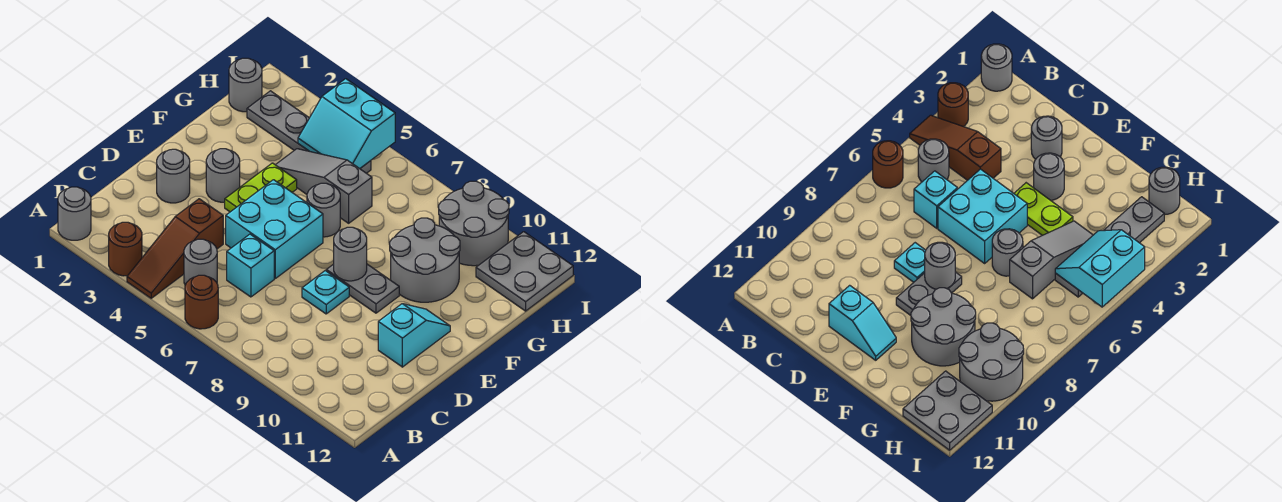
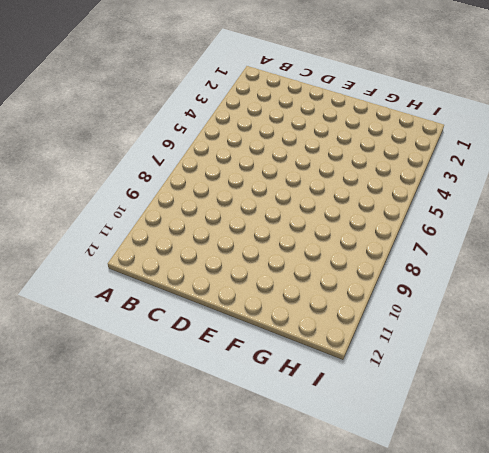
none -> grey round brick A1 level 1
none -> brown round brick A3 level 1
none -> brown slope A4:C4 level 1 top C

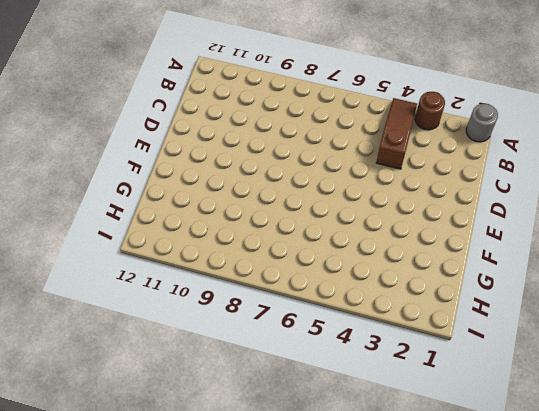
none -> brown round brick A6 level 1
none -> grey round brick B5 level 1
none -> cyan brick C6 level 1

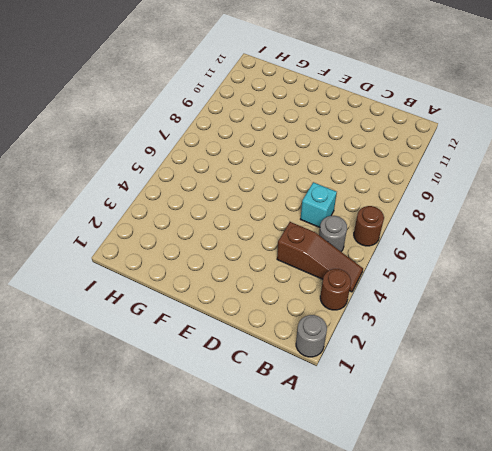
none -> grey round brick D2 level 1
none -> cyan brick D5:E6 level 1
none -> cyan plate D8 level 1

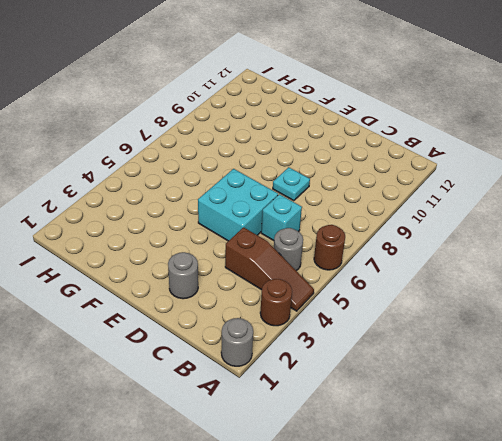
none -> cyan slope D11:E11 level 1 top D
none -> grey round brick E3 level 1
none -> lime plate E4:F4 level 1

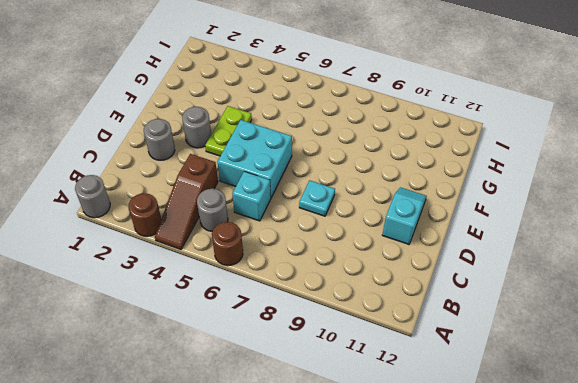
none -> grey plate E8:E9 level 1
none -> grey round brick F6 level 1
none -> grey round brick F9:G10 level 1

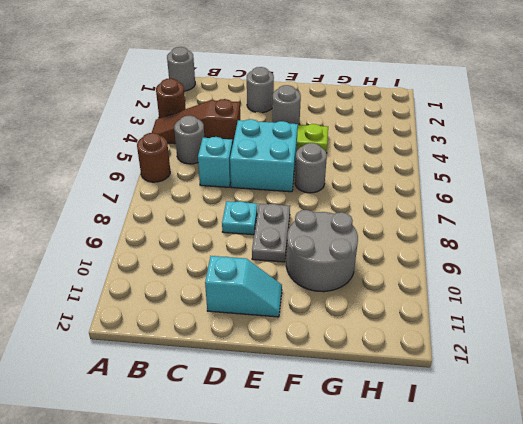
none -> grey slope G4:G6 level 1 top 6
none -> grey round brick H1 level 1
none -> grey plate H2:H5 level 1

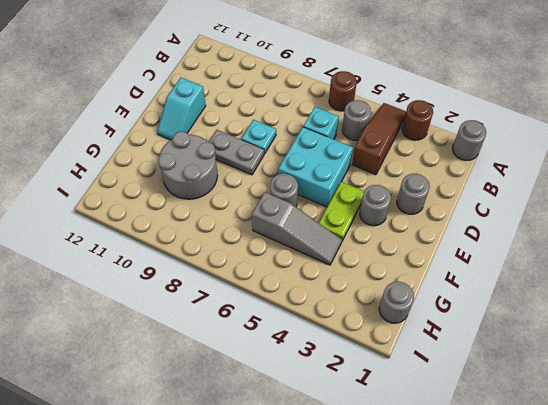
none -> grey plate H2:H5 level 1
none -> grey round brick H9:I10 level 1
none -> grey plate H11:I12 level 1

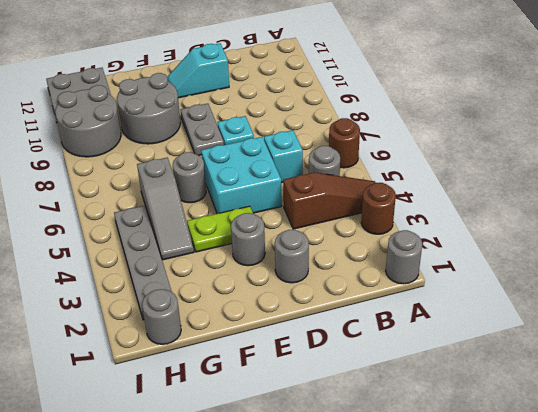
none -> grey round brick E8 level 2
none -> cyan slope H4:I5 level 2 top I

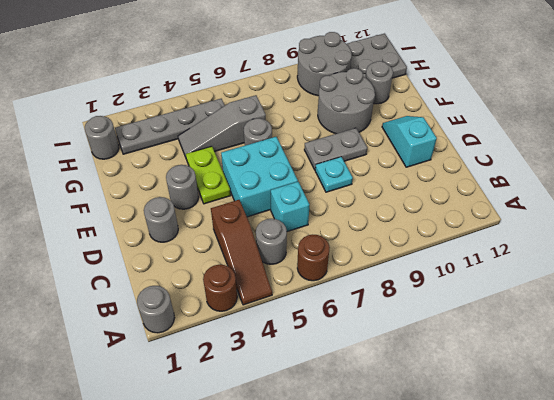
grey round brick G11 level 1 -> grey round brick E8 level 2
none -> cyan slope H4:I5 level 2 top I

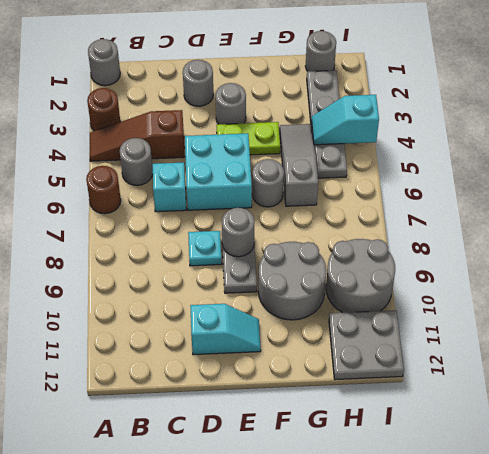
cyan slope H4:I4 level 2 top I -> cyan slope H4:I5 level 2 top I

